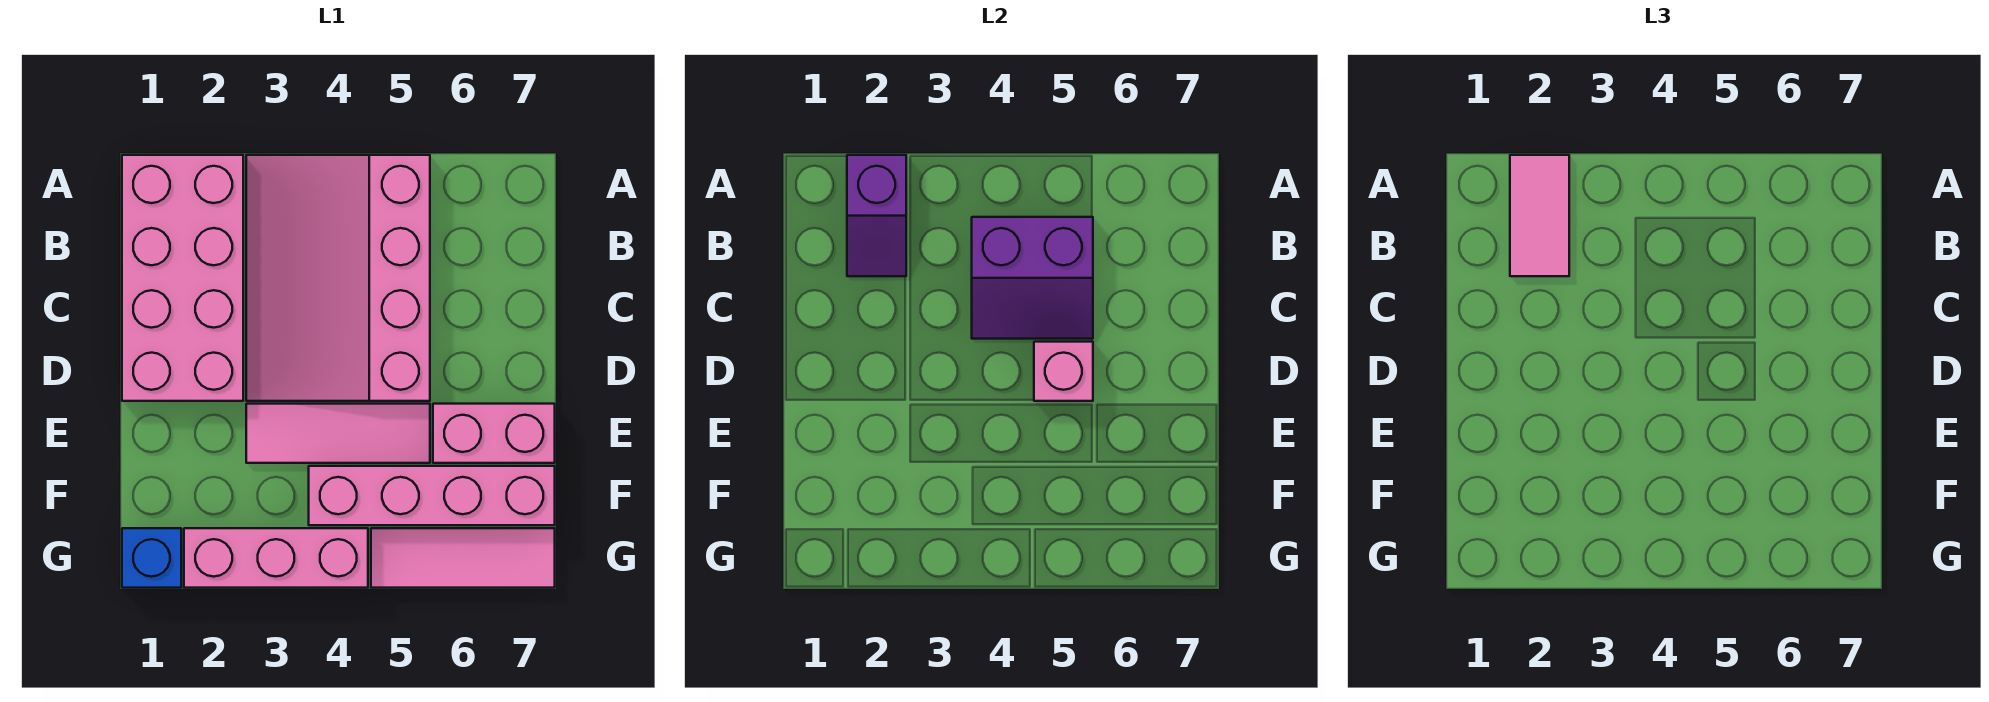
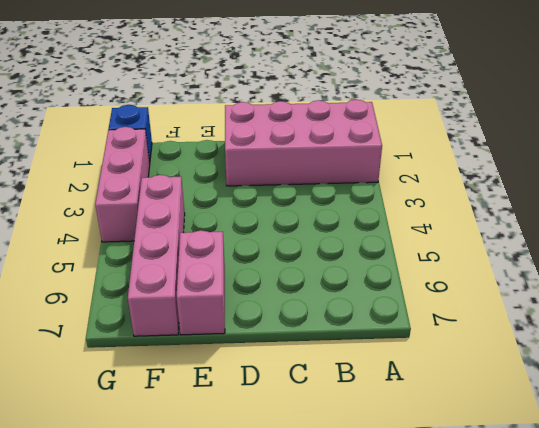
none -> pink slope A3:D5 level 1 top 5
none -> pink tile E3:E5 level 1
none -> pink tile G5:G7 level 1

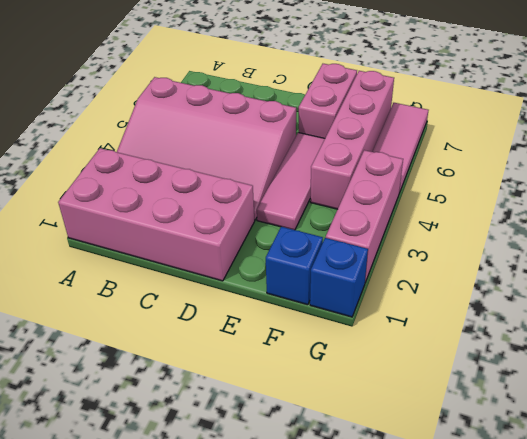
blue brick F1 level 1 -> none
none -> purple slope A2:B2 level 2 top A
none -> purple slope B4:C5 level 2 top B
none -> pink brick D5 level 2

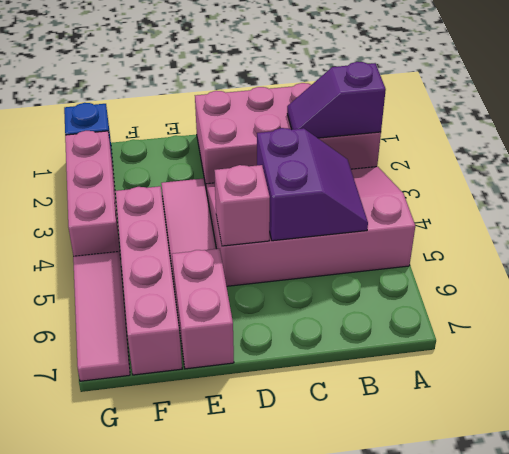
purple slope B4:C5 level 2 top C -> purple slope B4:C5 level 2 top B
none -> pink tile A2:B2 level 3

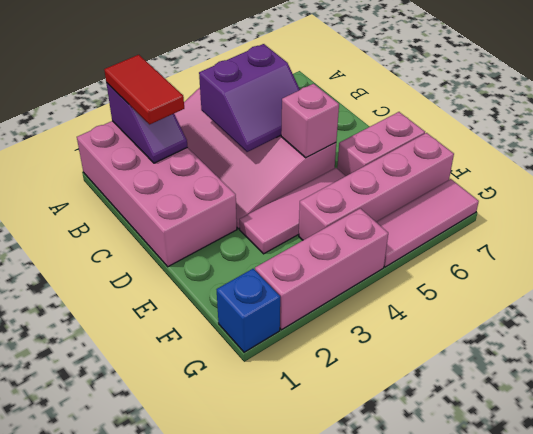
red tile A2:B2 level 3 -> pink tile A2:B2 level 3

